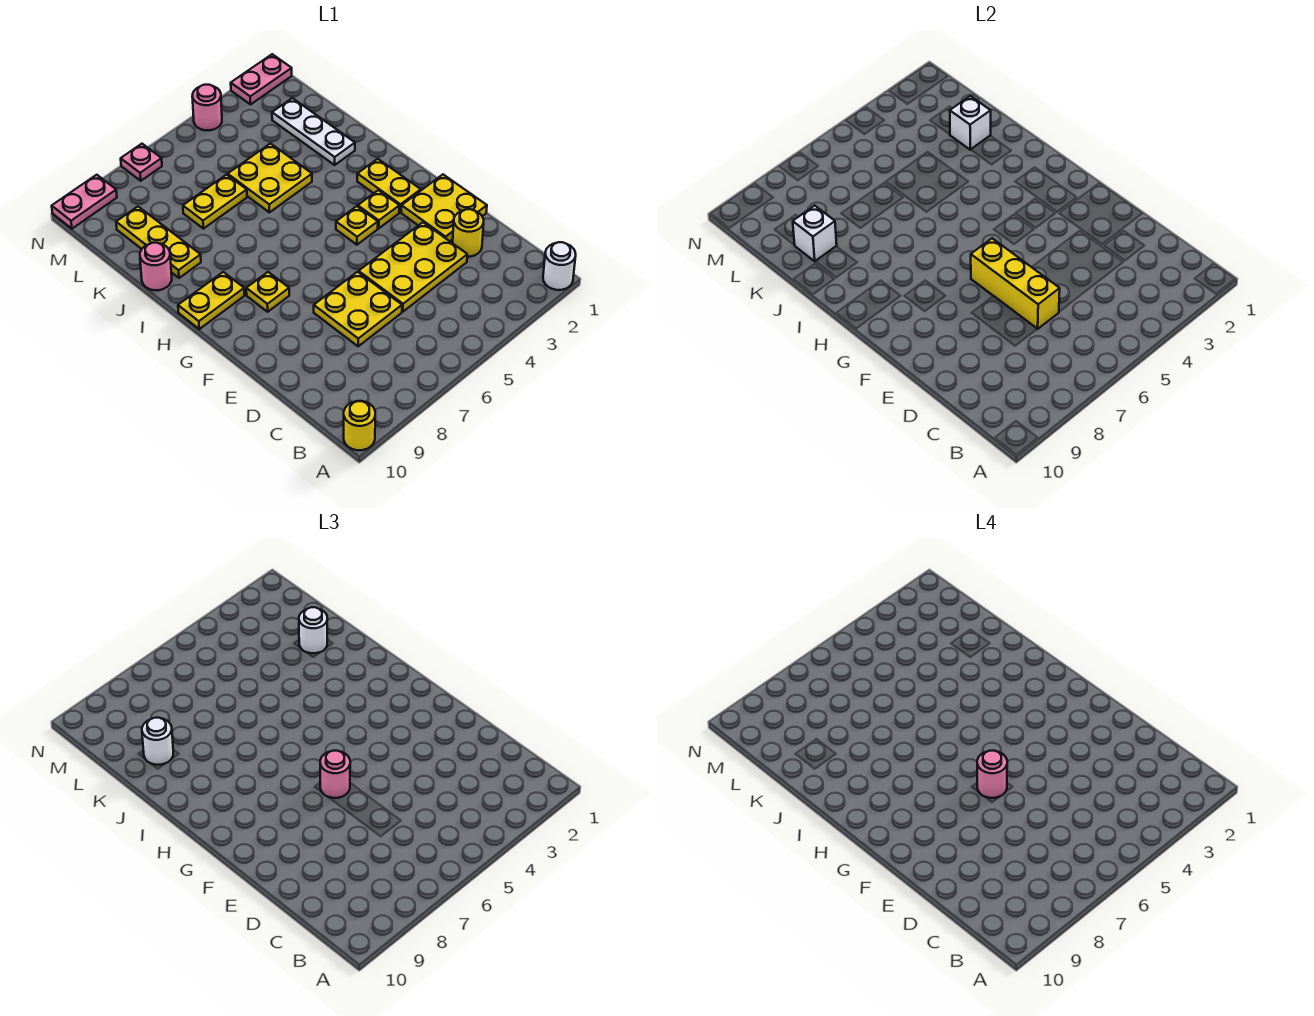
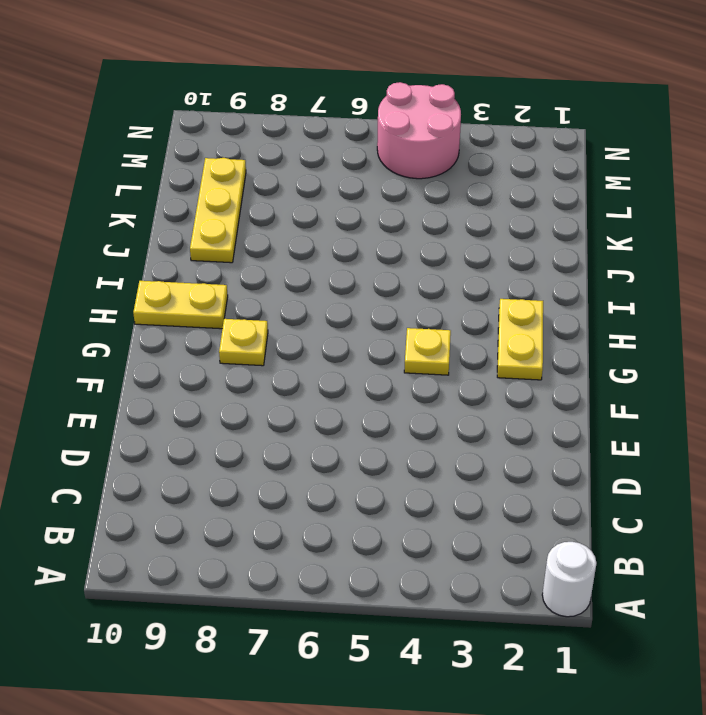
pink round brick M4:N5 level 1 -> pink round brick N4 level 1
none -> yellow round brick A10 level 1
none -> yellow round brick D2 level 1
none -> yellow plate D3:E5 level 1

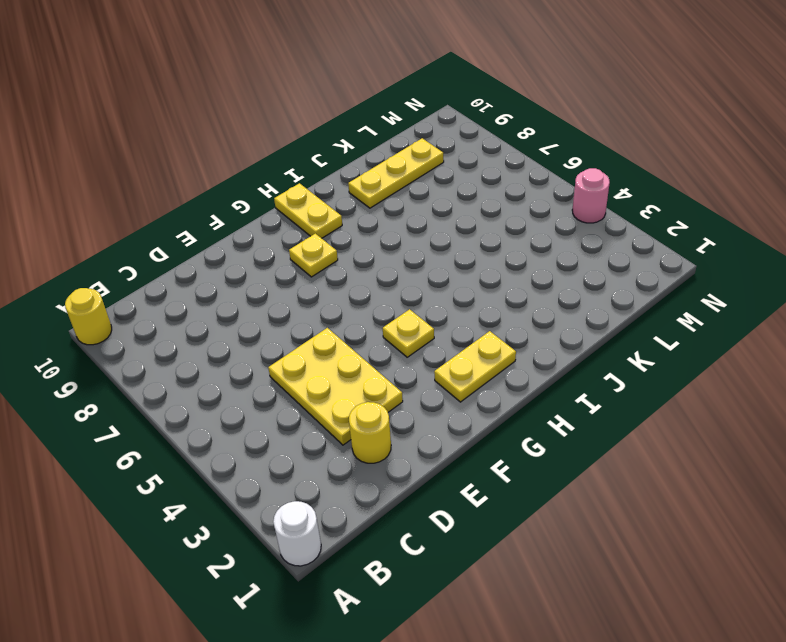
none -> yellow plate D6:E7 level 1
none -> yellow plate E1:F2 level 1
none -> yellow plate G3 level 1

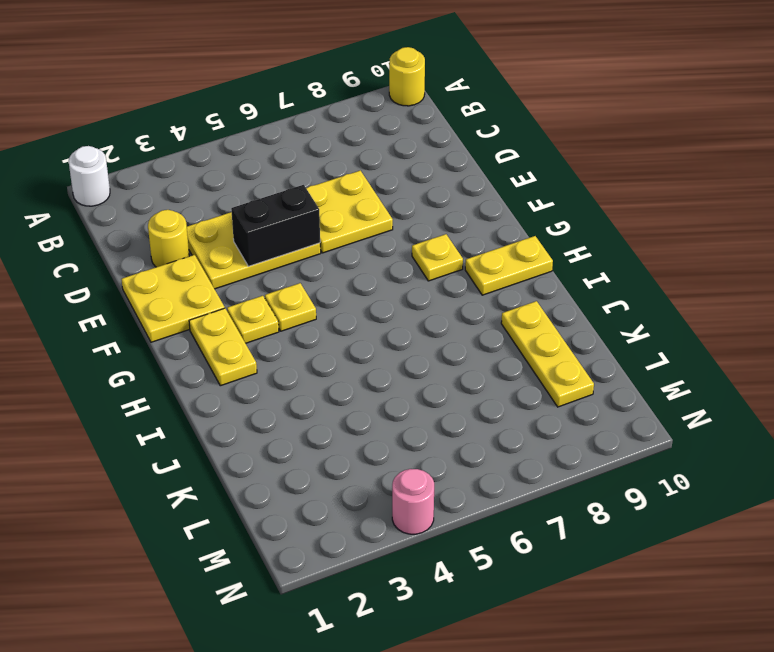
black brick E4:E5 level 2 -> none
none -> white plate J2:L2 level 1
none -> yellow plate J4:K5 level 1
none -> pink round brick J10 level 1

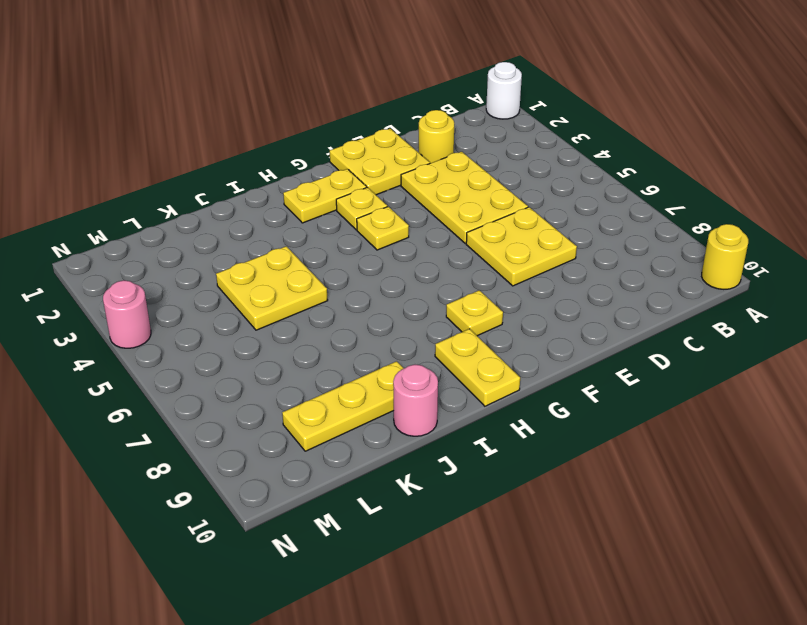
none -> white plate J2:L2 level 1
none -> yellow plate K6:K7 level 1
none -> pink plate N1:N2 level 1

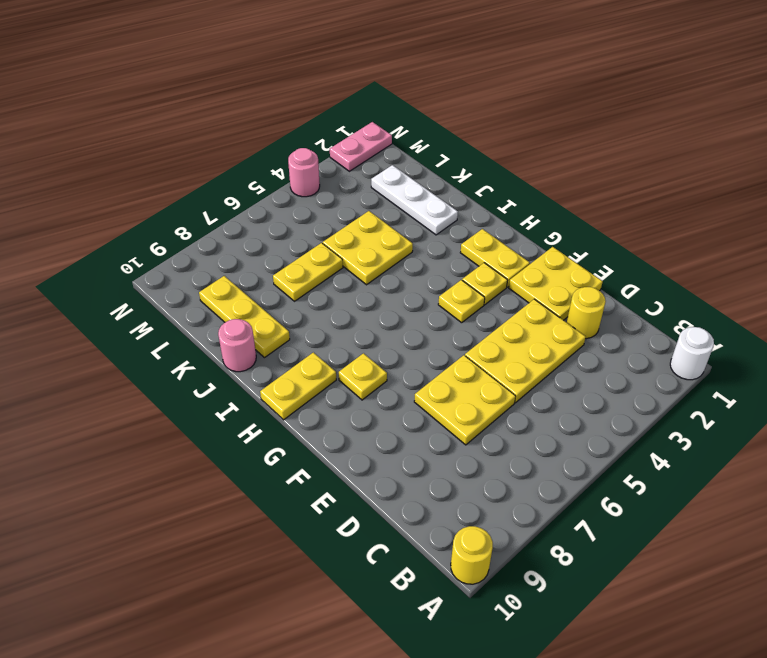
none -> pink plate N7 level 1
none -> pink plate N9:N10 level 1
none -> yellow brick D6:F6 level 2

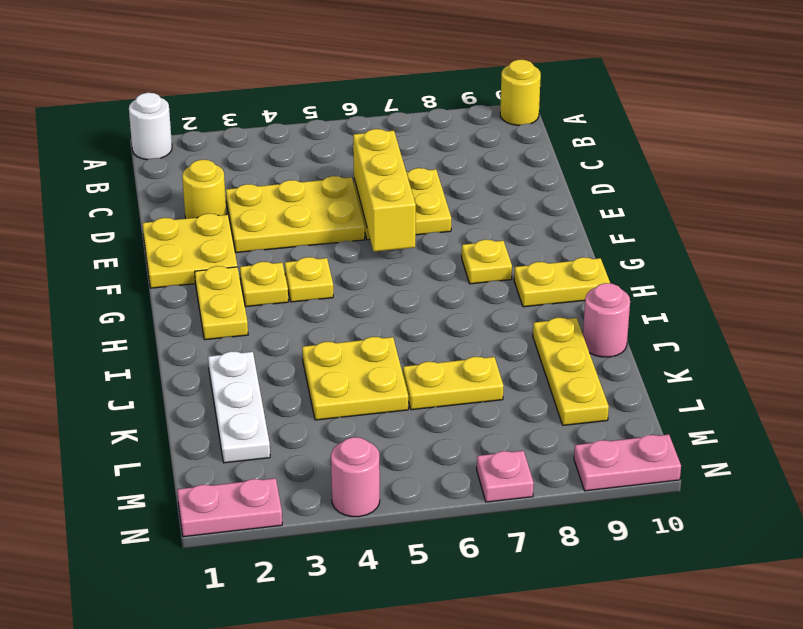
none -> white brick K2 level 2
none -> white brick K9 level 2
none -> pink round brick F6 level 3

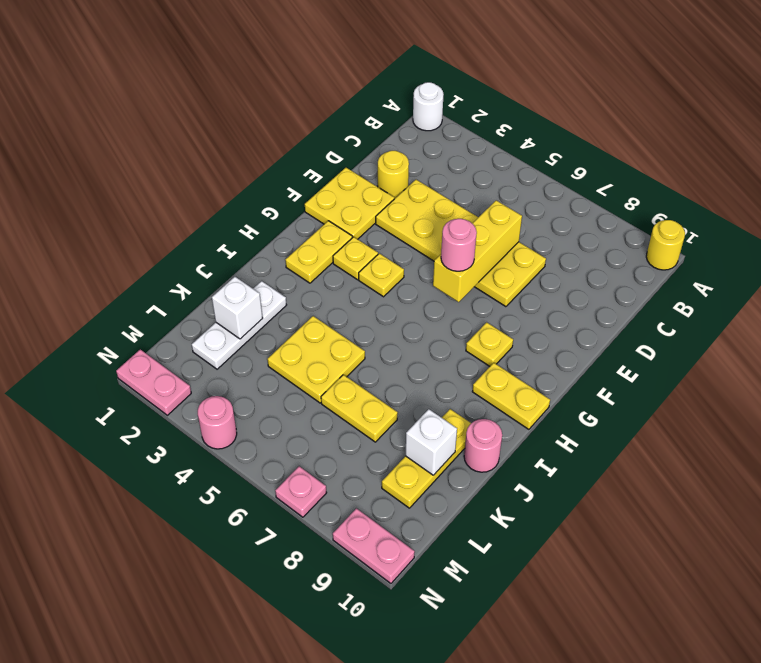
none -> white round brick K2 level 3
none -> white round brick K9 level 3
none -> pink round brick F6 level 4

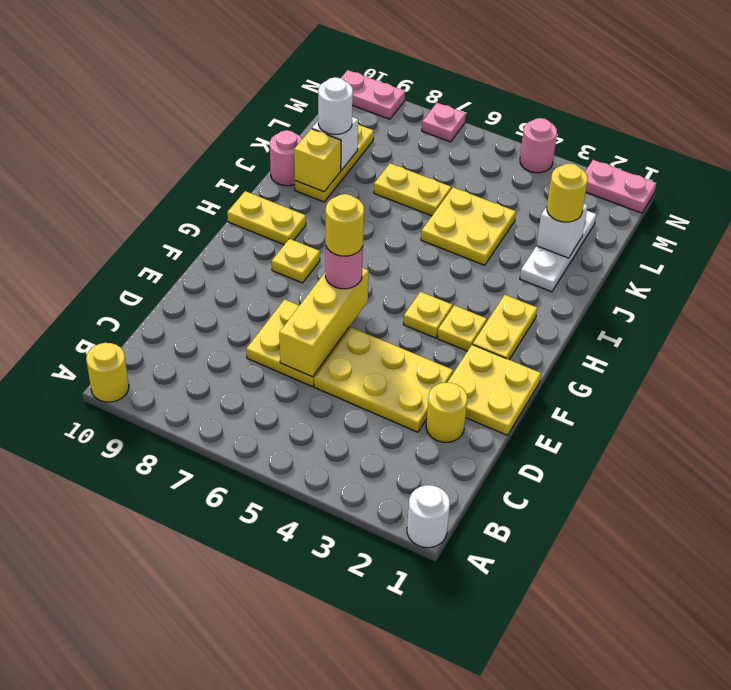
yellow round brick F6 level 4 -> pink round brick F6 level 4
yellow brick J9 level 2 -> none
yellow round brick K2 level 3 -> white round brick K2 level 3

